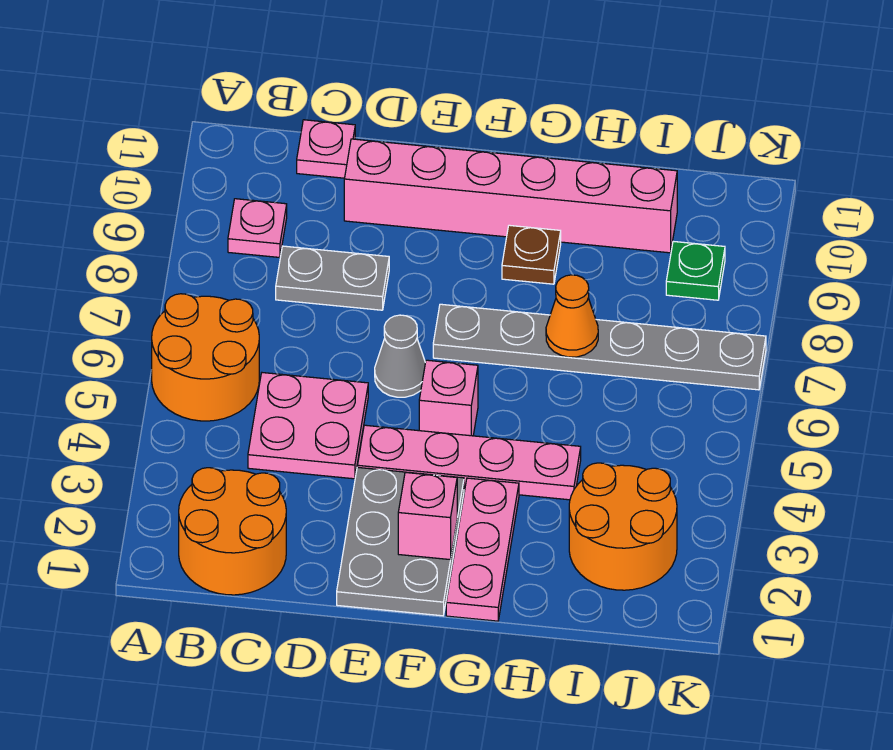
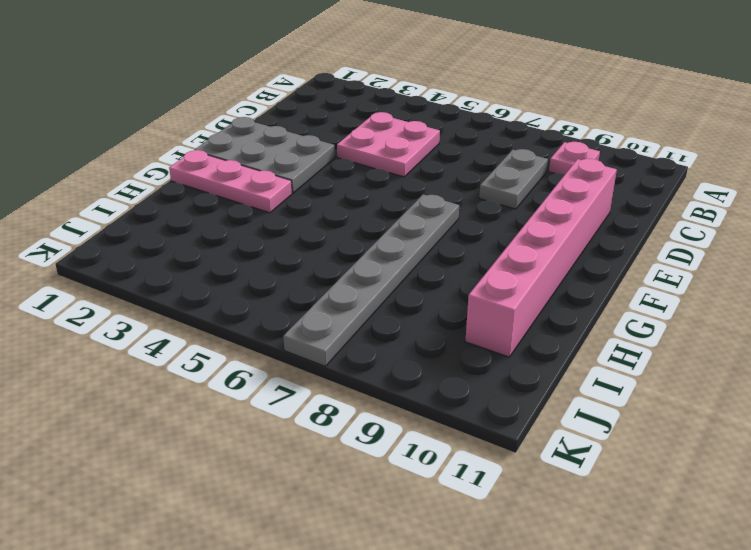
none -> orange round brick A5:B6 level 1
none -> orange round brick B1:C2 level 1
none -> pink plate C11 level 1

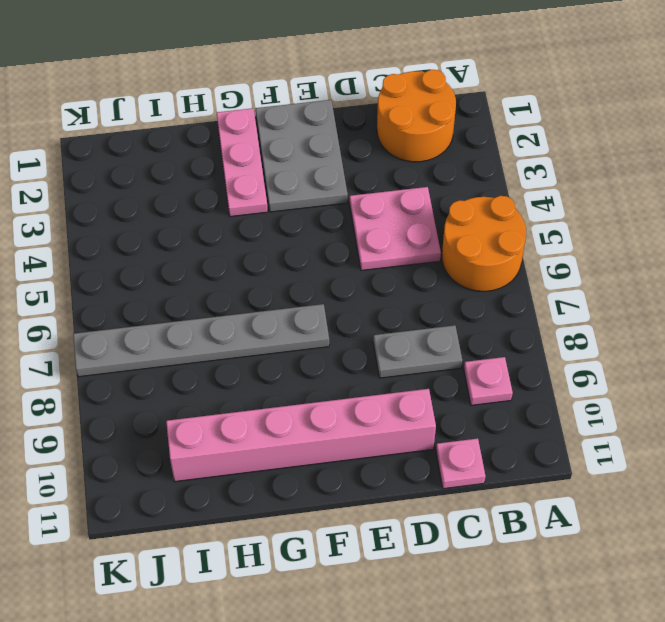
none -> pink plate E4:H4 level 1
none -> grey cone E6 level 1
none -> pink brick F5 level 1

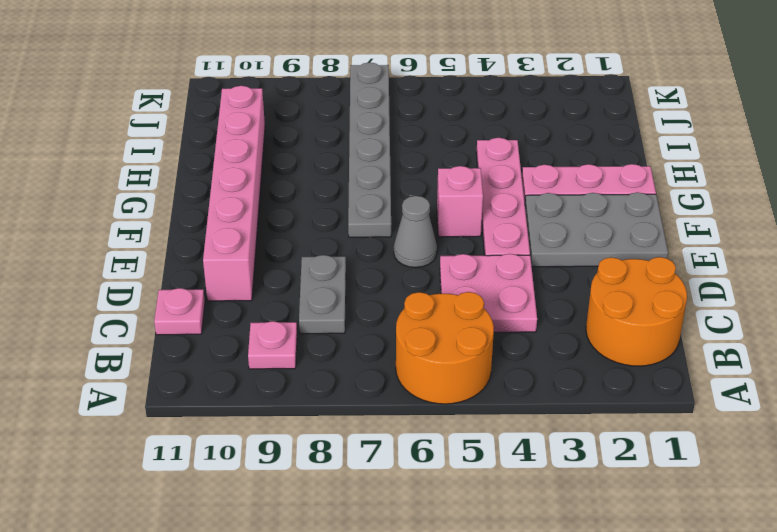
none -> brown plate G9 level 1
none -> orange round brick I2:J3 level 1
none -> green plate J9 level 1

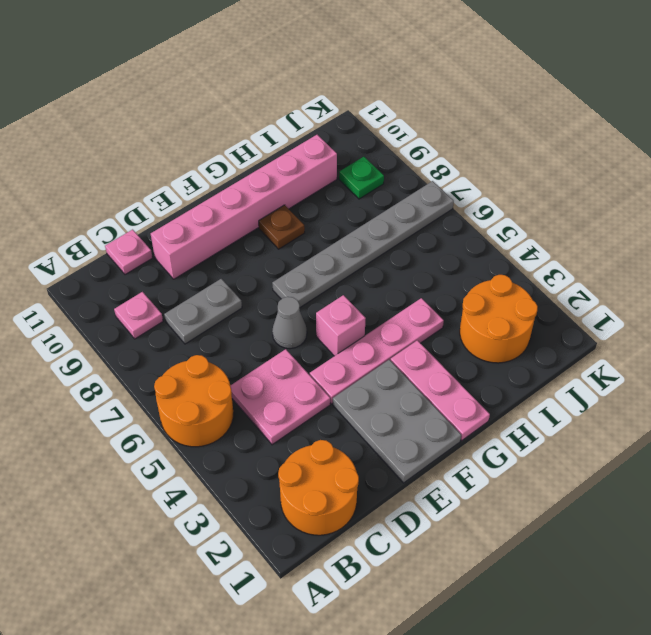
none -> pink brick F2 level 2
none -> orange cone H7 level 2

